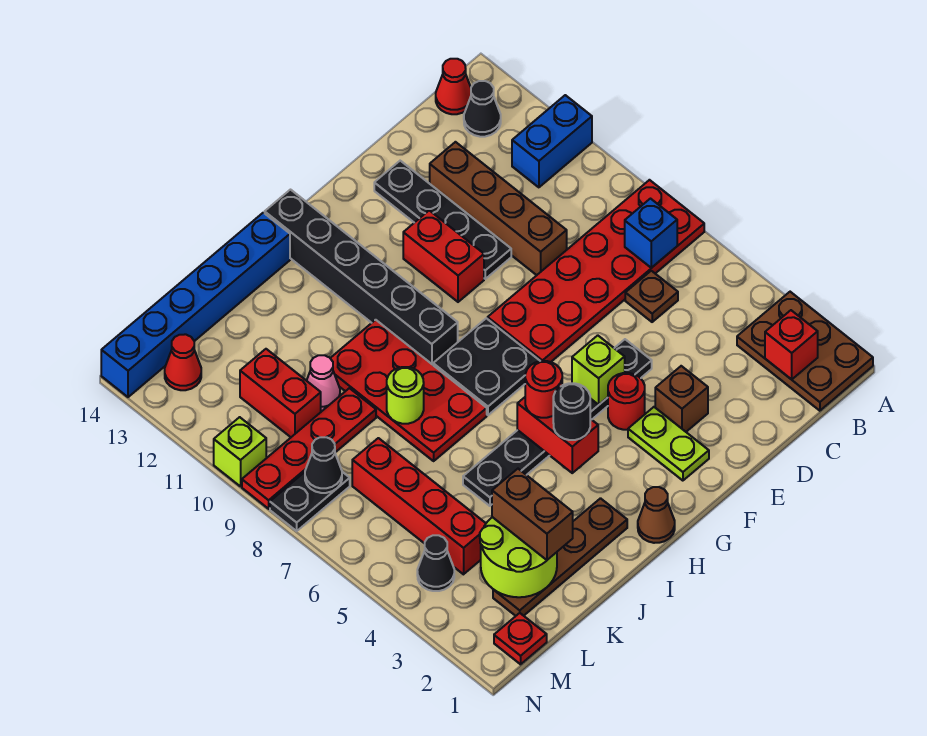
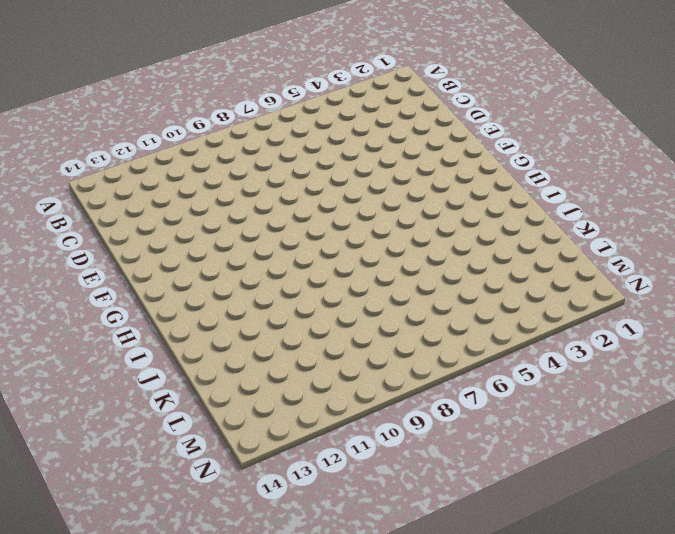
none -> brown plate A1:B3 level 1
none -> red plate A7:F8 level 1
none -> blue brick A11:B11 level 1
none -> black cone B13 level 1

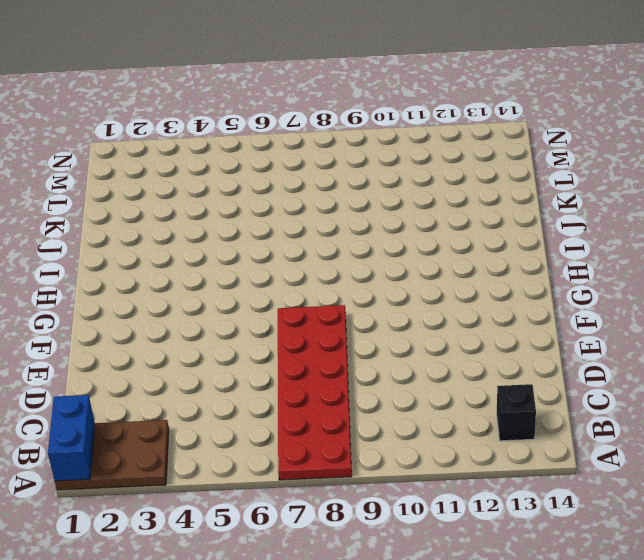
blue brick A1:B1 level 2 -> blue brick A11:B11 level 1
black brick B13 level 1 -> black cone B13 level 1
none -> red cone B14 level 1
none -> brown plate C6 level 1
none -> brown brick D9:D12 level 1
none -> brown brick E3 level 1

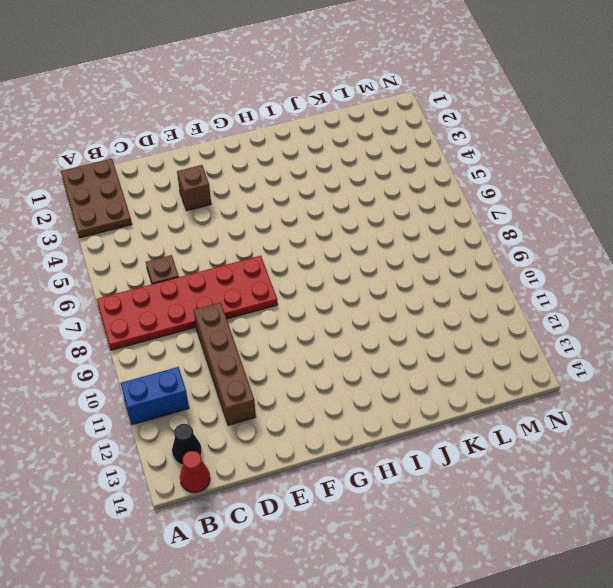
none -> black plate E5:J5 level 1
none -> black plate E10:E13 level 1
none -> lime plate F2:F3 level 1
none -> red round brick F4 level 1

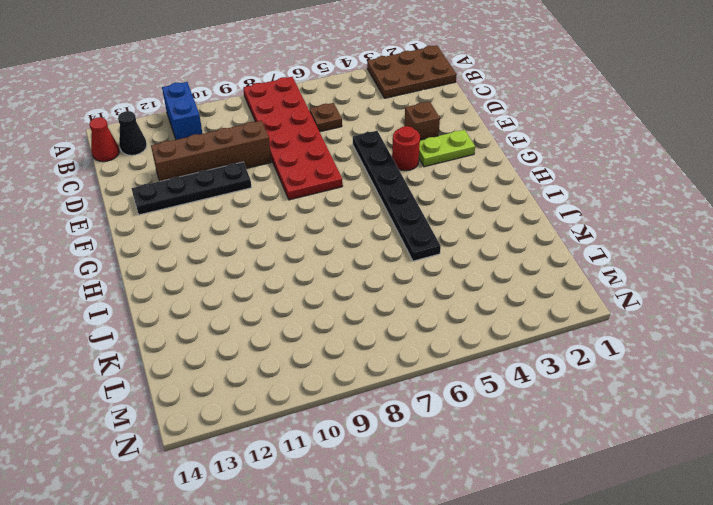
none -> red brick F10:F11 level 1
none -> black plate G7:H8 level 1
none -> brown cone H1 level 1
none -> black brick H9:H14 level 1

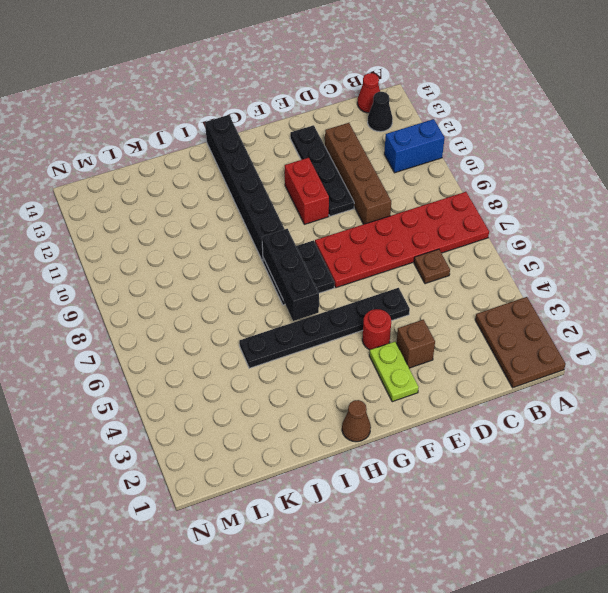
black brick H6:H8 level 2 -> none
none -> brown plate I2:L2 level 1
none -> red plate I7:J10 level 1
none -> blue brick I14:N14 level 1
none -> red plate K9:N9 level 1

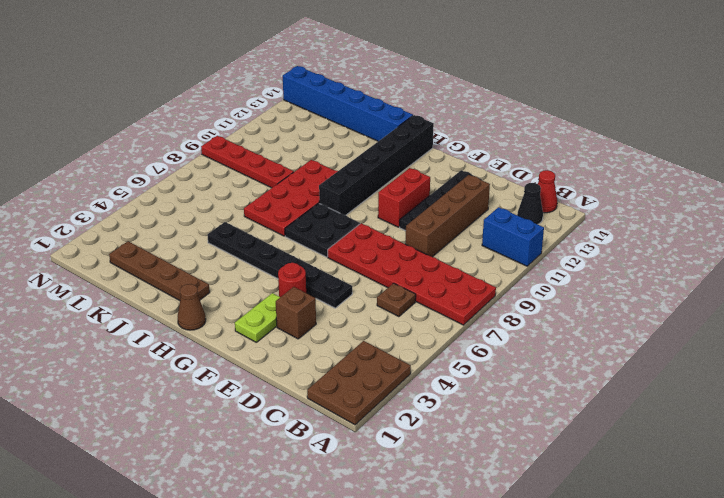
none -> pink cone K10 level 1
none -> red brick L4:L7 level 1
none -> red brick L10:L11 level 1
none -> red plate M1 level 1

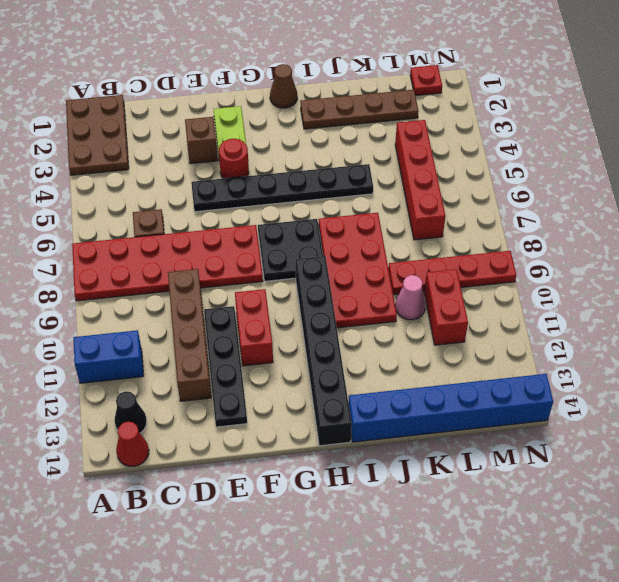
none -> black cone M4 level 1
none -> black plate M8:N8 level 1
none -> red cone M13 level 1
none -> lime brick N10 level 1

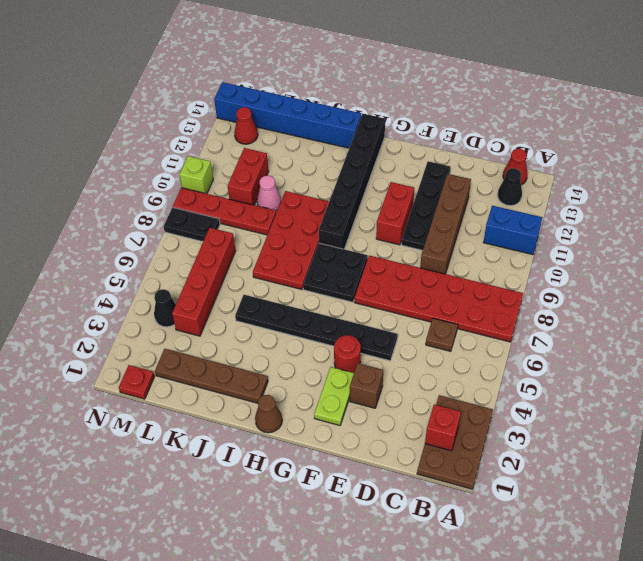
none -> blue brick B7 level 2
none -> lime brick F5 level 2
none -> red brick H4:H5 level 2
none -> lime round brick J8 level 2

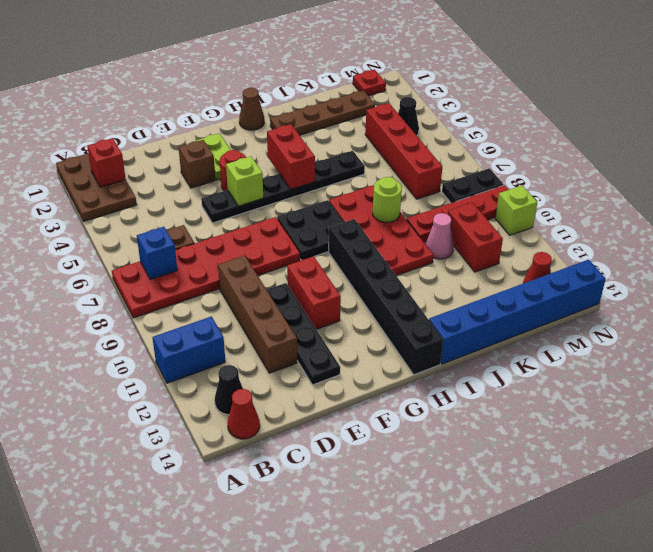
none -> lime round brick K2:L3 level 2
none -> black cone M8 level 2
none -> black round brick H4 level 3
none -> red round brick H5 level 3

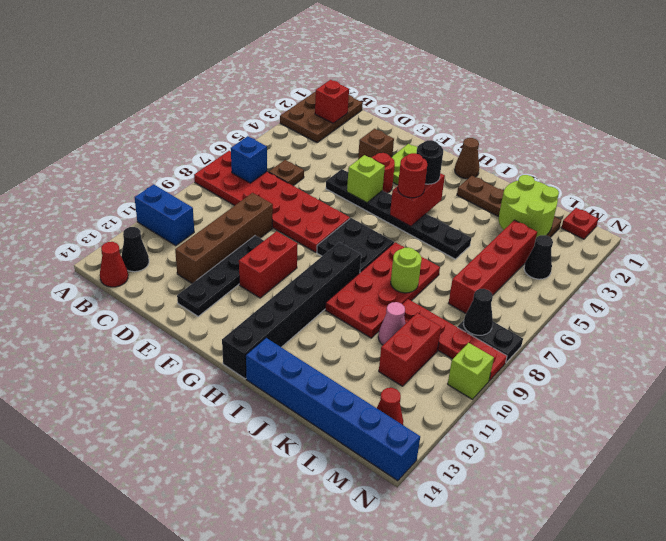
none -> brown brick K2:K3 level 3

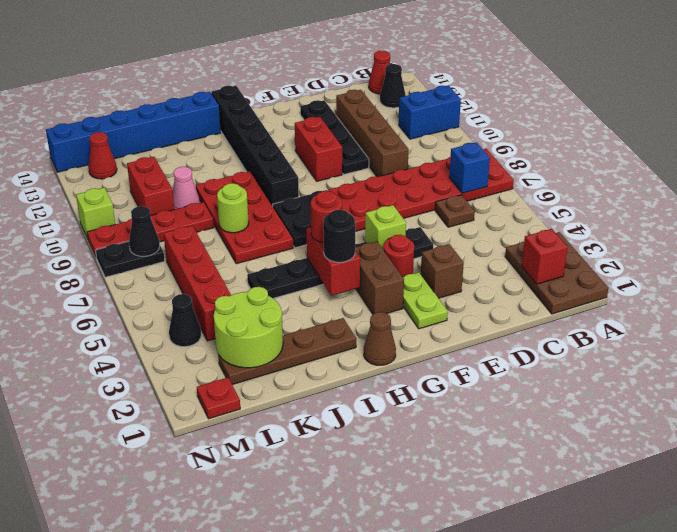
brown brick G3:G4 level 1 -> brown brick K2:K3 level 3

